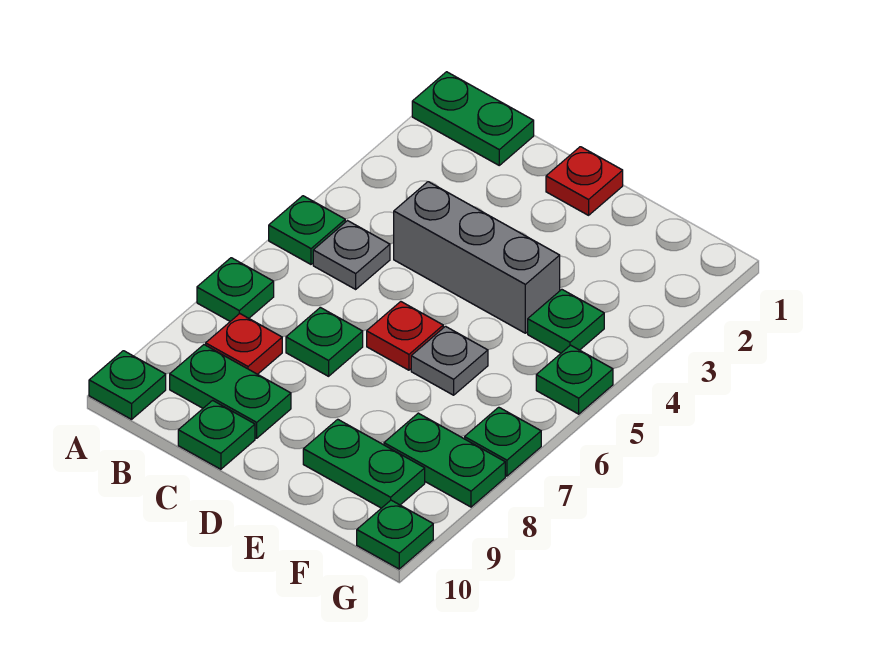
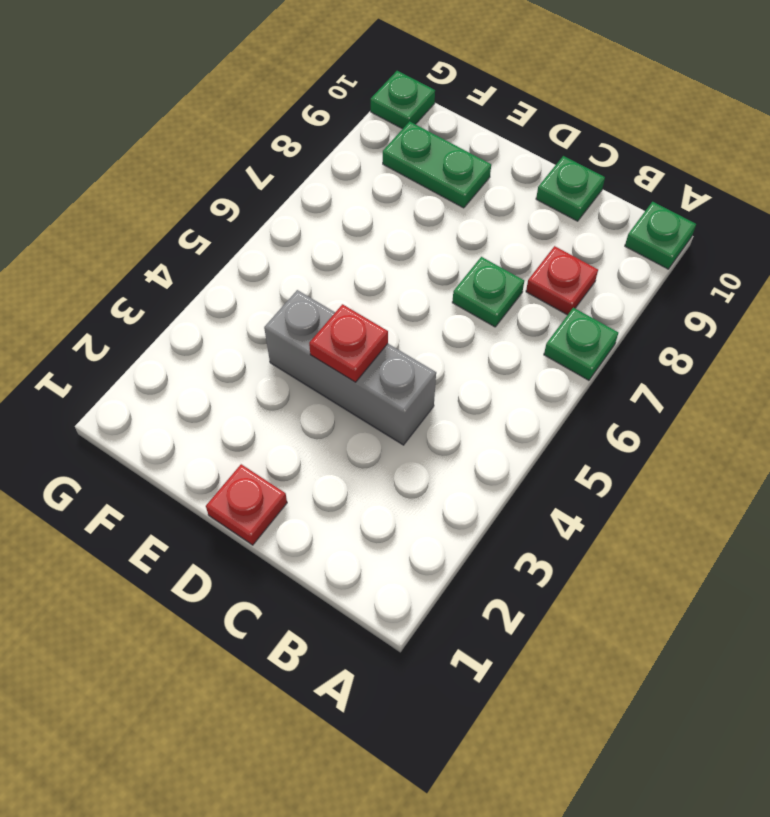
red plate D4 level 2 -> red plate D6 level 1
none -> green plate A1:B1 level 1
none -> green plate A5 level 1
none -> grey plate B5 level 1

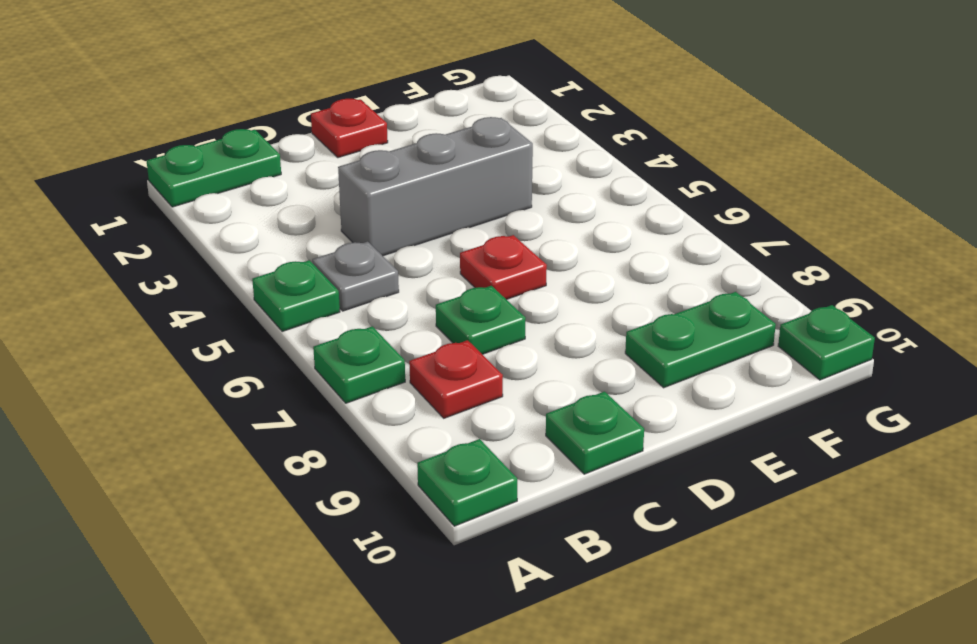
none -> green plate B9:C9 level 1
none -> grey plate E6 level 1
none -> green plate F4 level 1

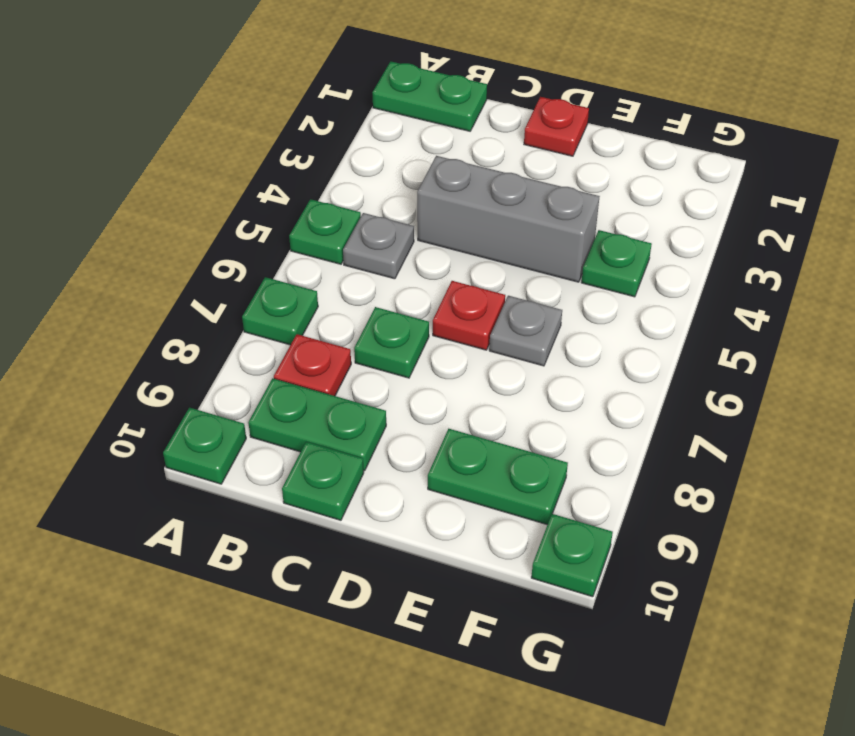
none -> green plate F8:G8 level 1
none -> green plate G5 level 1
none -> green plate G7 level 1

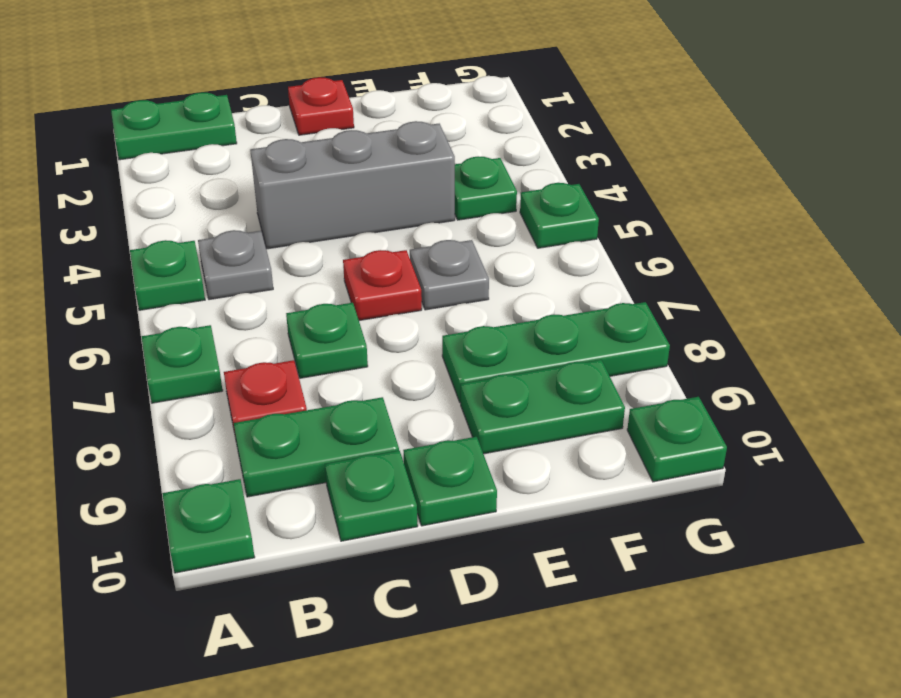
green plate D10 level 1 -> green plate G7 level 1
green plate E8:G8 level 1 -> green plate F8:G8 level 1

